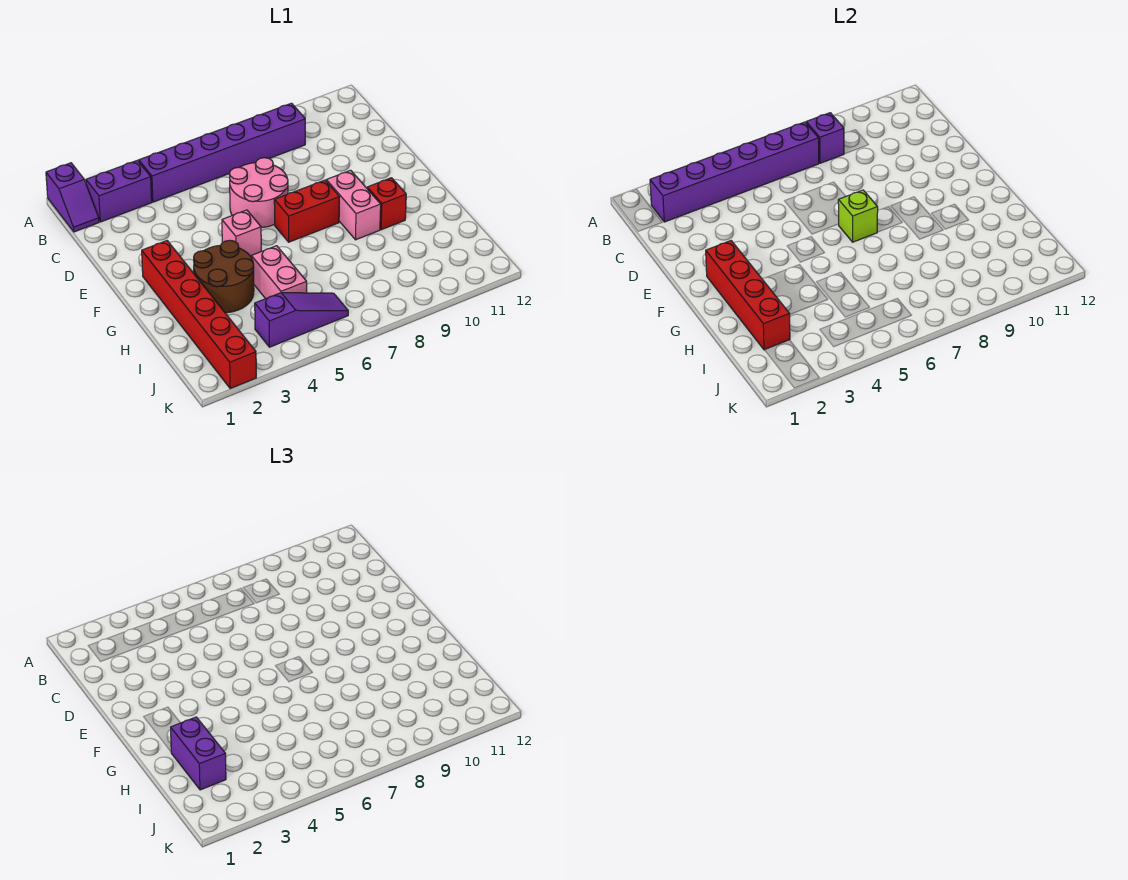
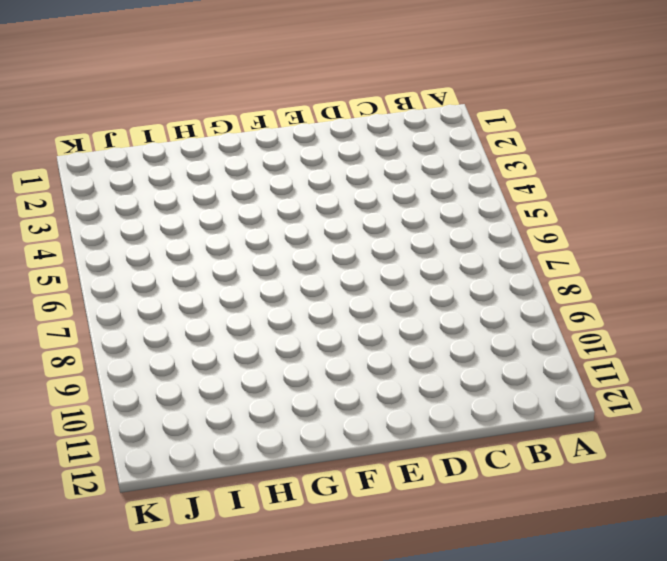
none -> purple slope A1:B1 level 1 top A
none -> purple brick B2:B3 level 1
none -> purple brick B4:B9 level 1

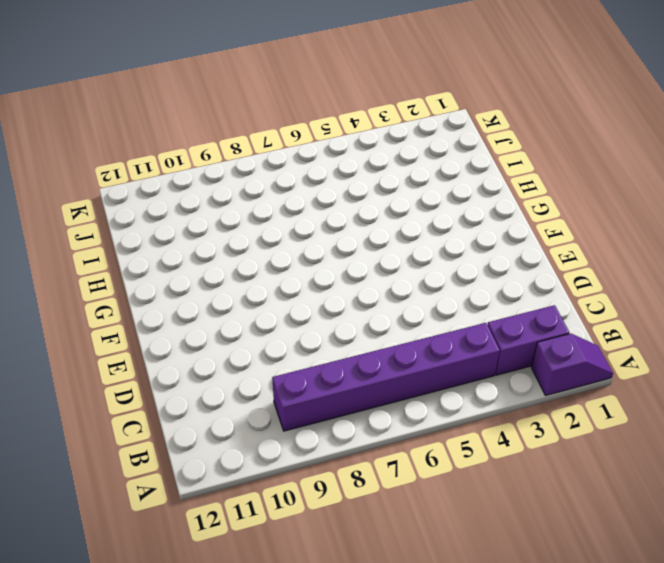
purple slope A1:A2 level 1 top 2 -> purple slope A1:B1 level 1 top A
none -> pink round brick D6:E7 level 1
none -> red brick F2:K2 level 1
none -> pink brick F5 level 1

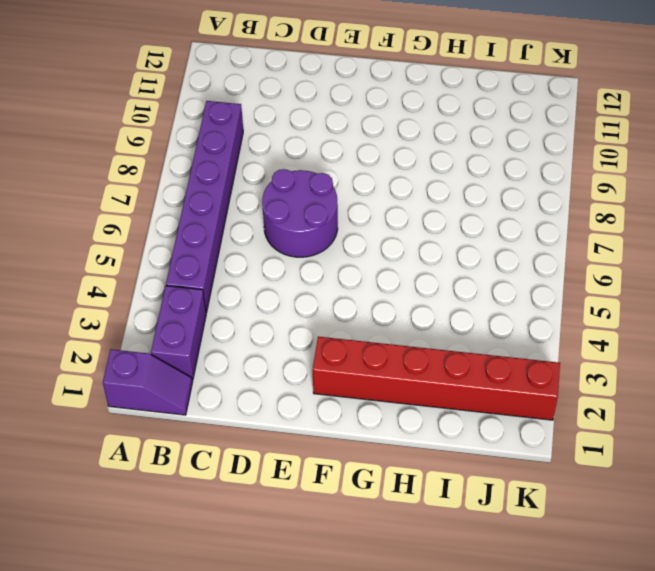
purple round brick D6:E7 level 1 -> pink round brick D6:E7 level 1
none -> pink brick F5 level 1
none -> red brick F7:F8 level 1
none -> pink brick F9:G9 level 1

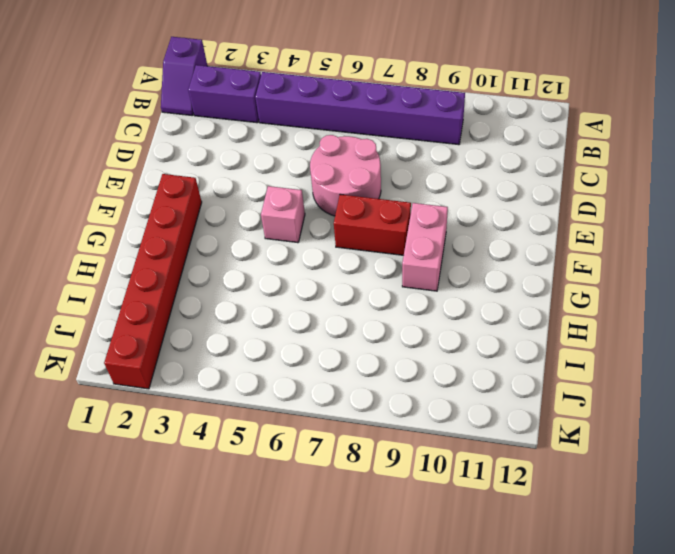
none -> brown round brick G3:H4 level 1
none -> red brick G10 level 1
none -> pink brick H5:I5 level 1

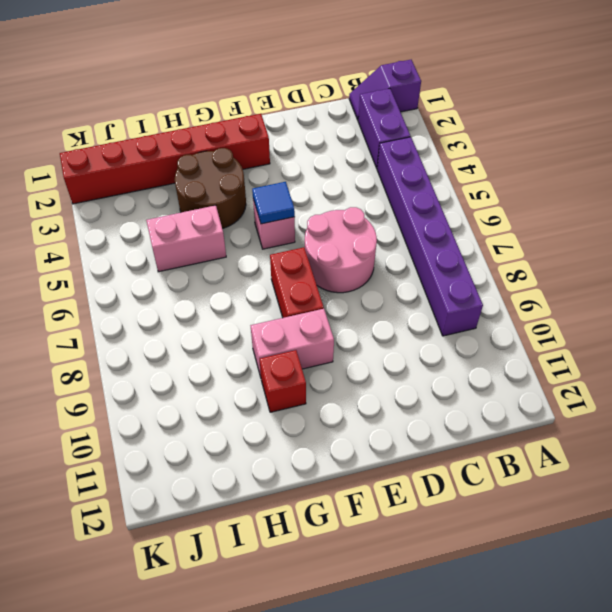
blue tile F5 level 2 -> none
none -> purple slope J4:J6 level 1 top 4
none -> purple brick B2:B7 level 2
none -> purple brick B8 level 2

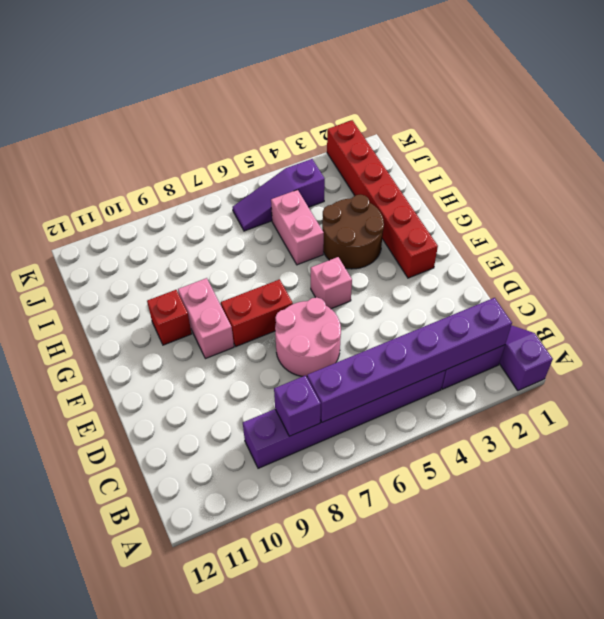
none -> red brick F2:I2 level 2
none -> lime brick F7 level 2
none -> purple brick H2:I2 level 3

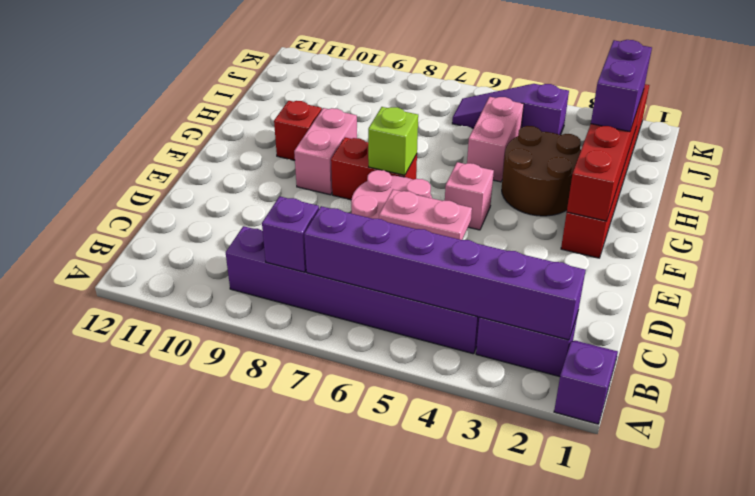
pink plate D5:D6 level 2 -> none

